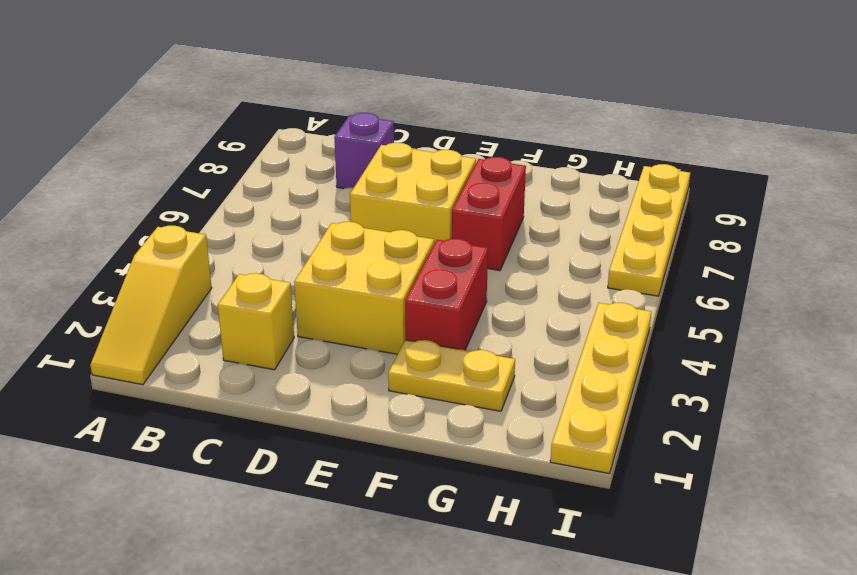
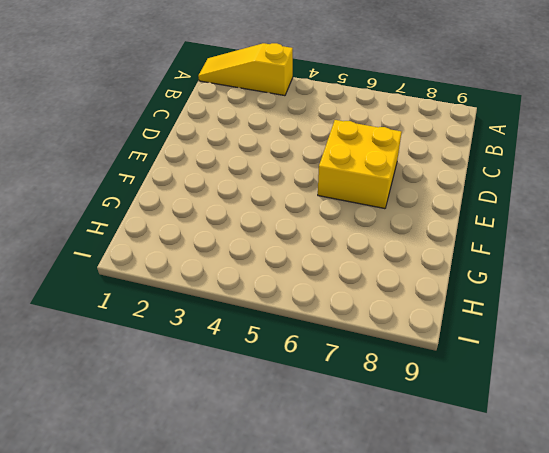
none -> yellow brick C2 level 1
none -> purple brick C8 level 1

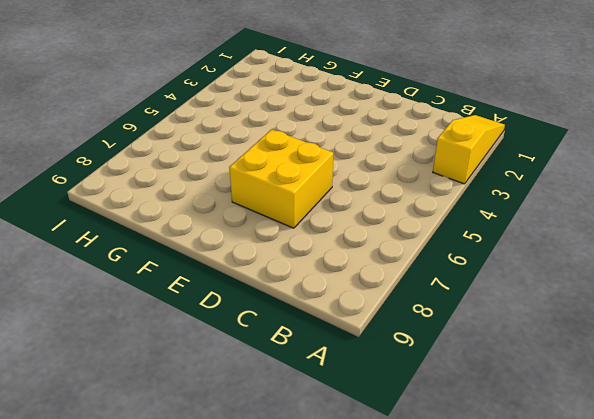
none -> yellow brick C2 level 1
none -> purple brick C8 level 1

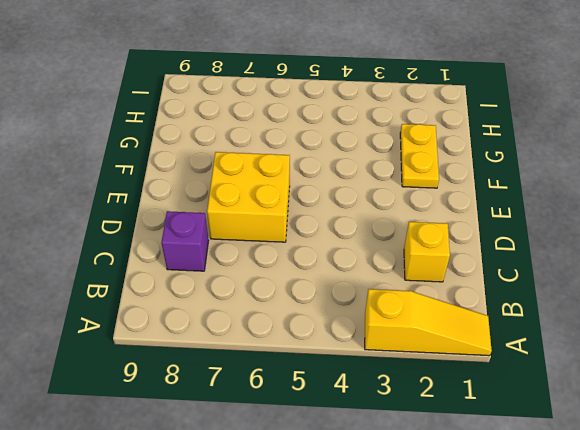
none -> yellow brick D3:E4 level 1
none -> red brick F3:F4 level 1

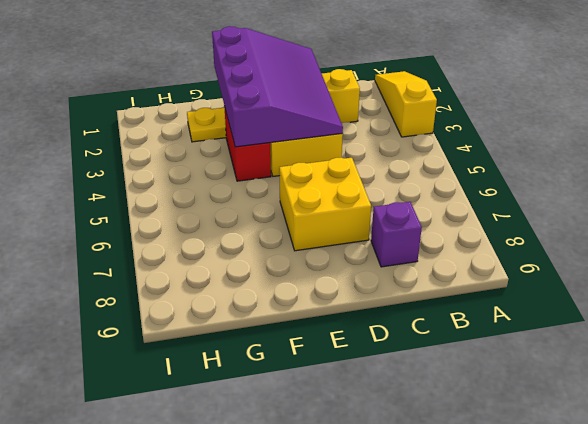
purple slope D1:F4 level 2 top F -> none
none -> red brick F6:F7 level 1
none -> yellow plate I1:I4 level 1

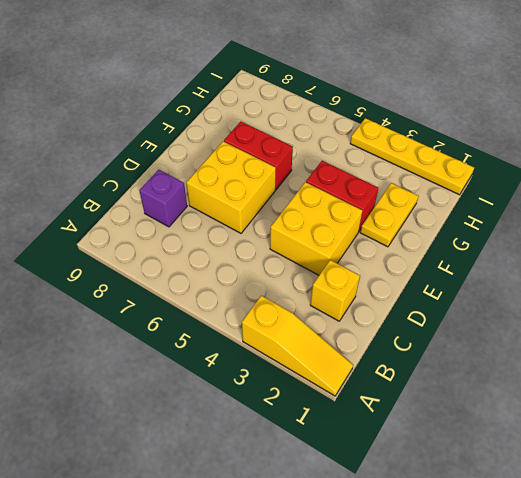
none -> yellow plate I6:I9 level 1

